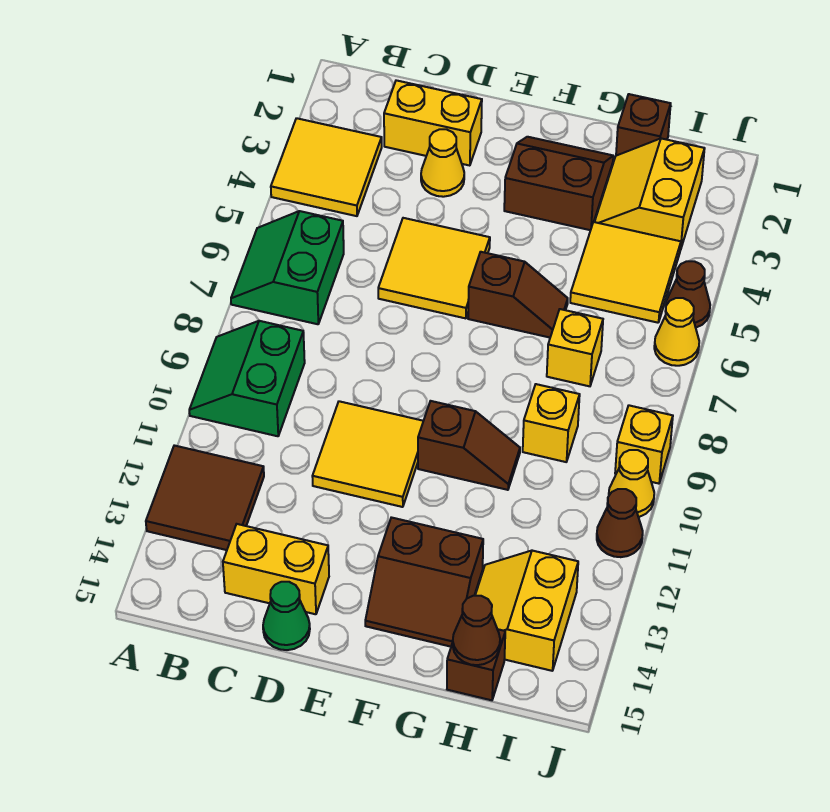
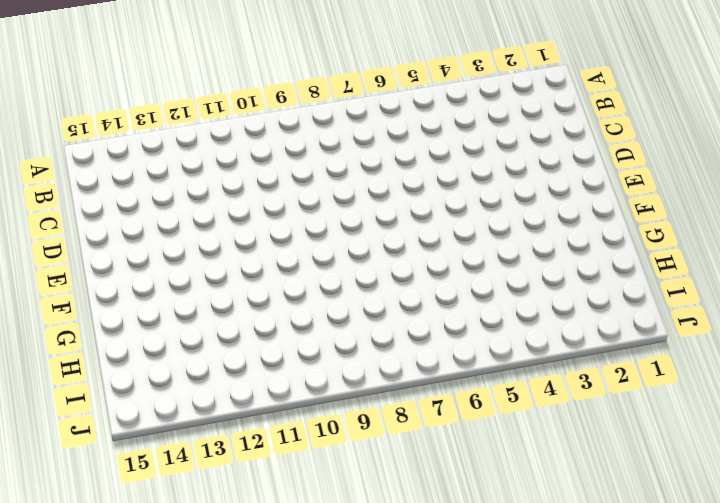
none -> yellow tile A3:B4 level 1
none -> green slope A6:B7 level 1 top B
none -> green slope A9:B10 level 1 top B

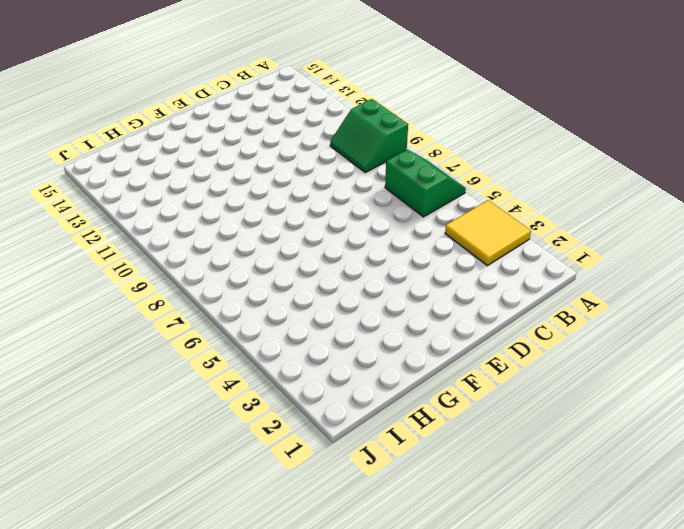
green slope A9:B10 level 1 top A -> green slope A9:B10 level 1 top B
none -> brown tile A12:B13 level 1
none -> yellow brick C2:D2 level 1
none -> yellow brick C14:D14 level 1

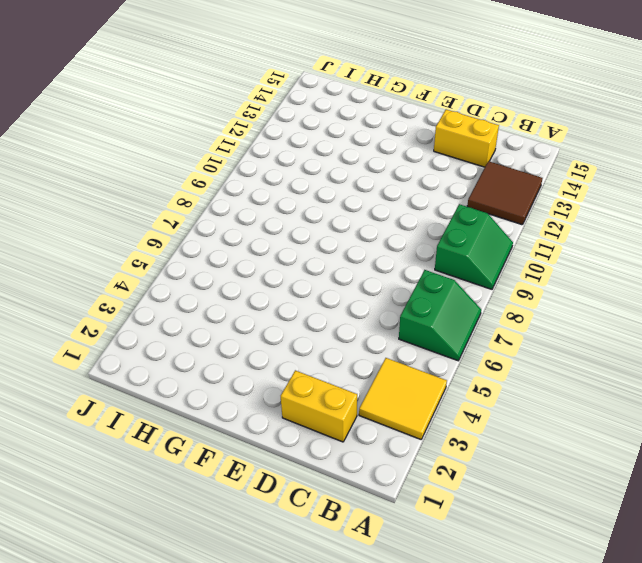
none -> yellow cone D3 level 1
none -> yellow tile D5:E6 level 1
none -> yellow tile D10:E11 level 1

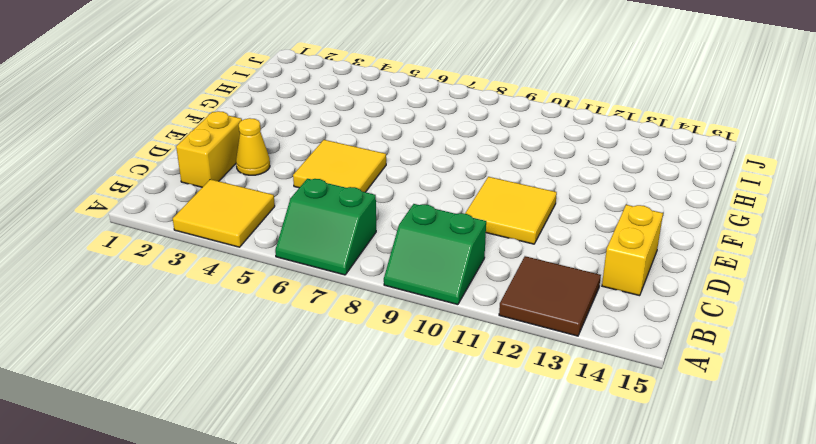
none -> green cone D15 level 1
none -> brown slope F2:G3 level 1 top 3
none -> brown slope F6:G6 level 1 top F

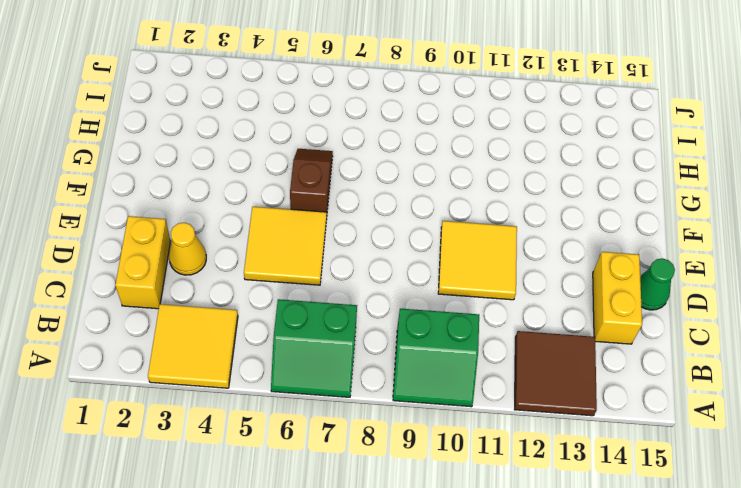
none -> brown slope F2:G3 level 1 top 3
none -> brown slope F10:G10 level 1 top F
none -> brown slope F13:G14 level 1 top 13

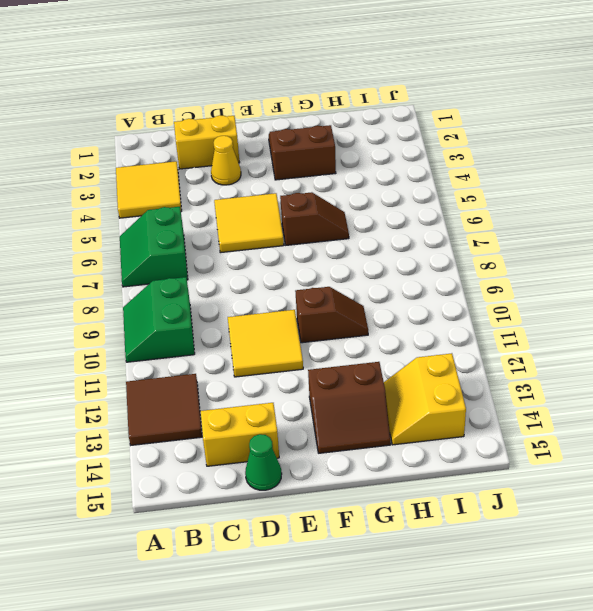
none -> brown brick H1 level 1
none -> yellow slope H2:I3 level 1 top I
none -> yellow tile H4:I5 level 1

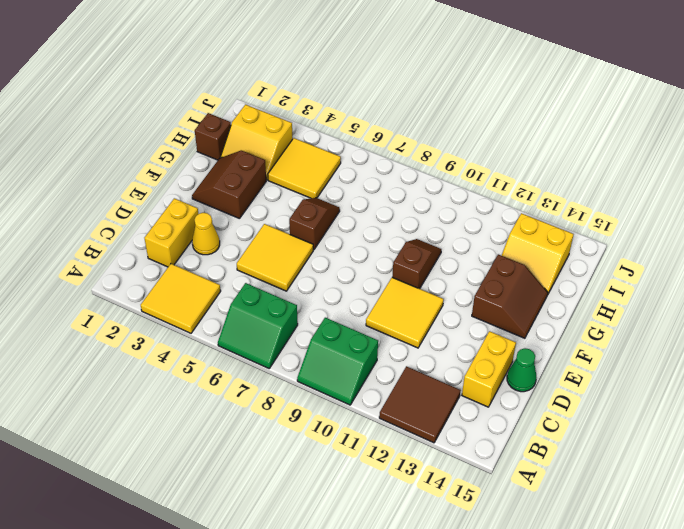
none -> yellow brick H7 level 1
none -> yellow brick H9 level 1
none -> brown brick H15 level 1

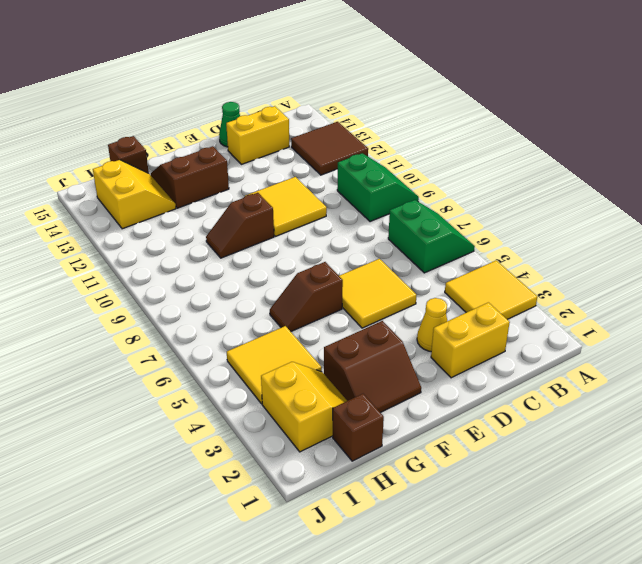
none -> yellow brick H7 level 1
none -> yellow brick H9 level 1
none -> brown cone J5 level 1

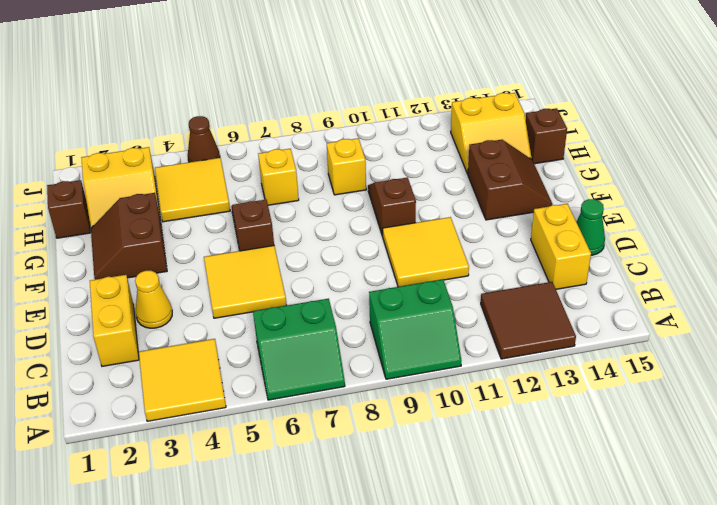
none -> yellow cone J6 level 1
none -> yellow brick J9 level 1
none -> yellow cone J10 level 1

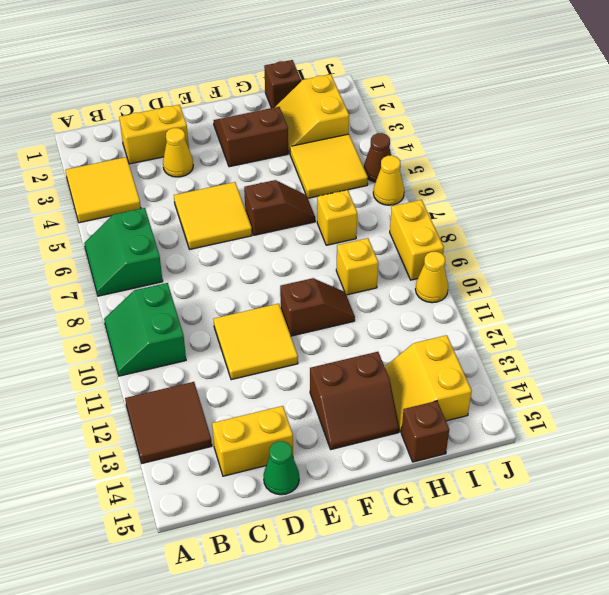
yellow brick J8:J9 level 1 -> yellow brick J9 level 1
none -> brown cone J11 level 1
none -> brown cone H15 level 2

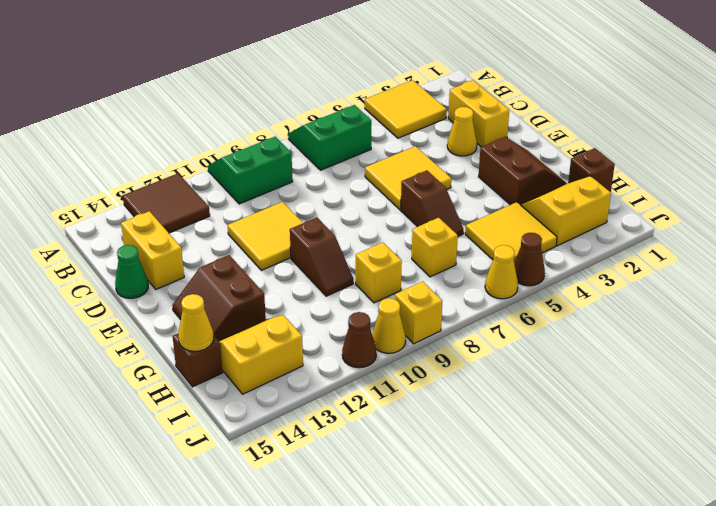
yellow cone H15 level 2 -> brown cone H15 level 2

